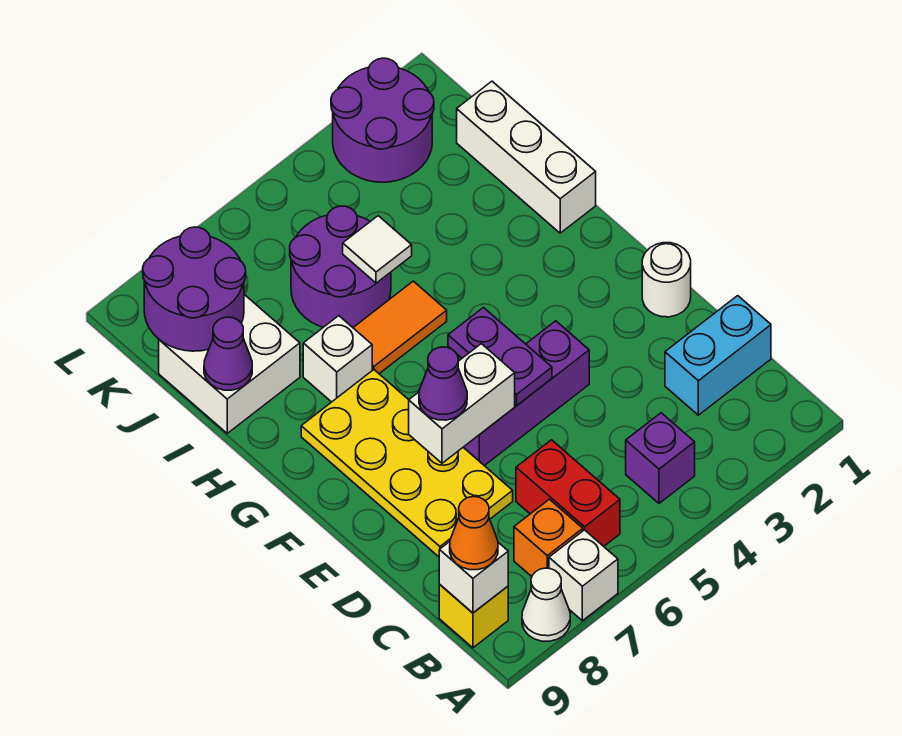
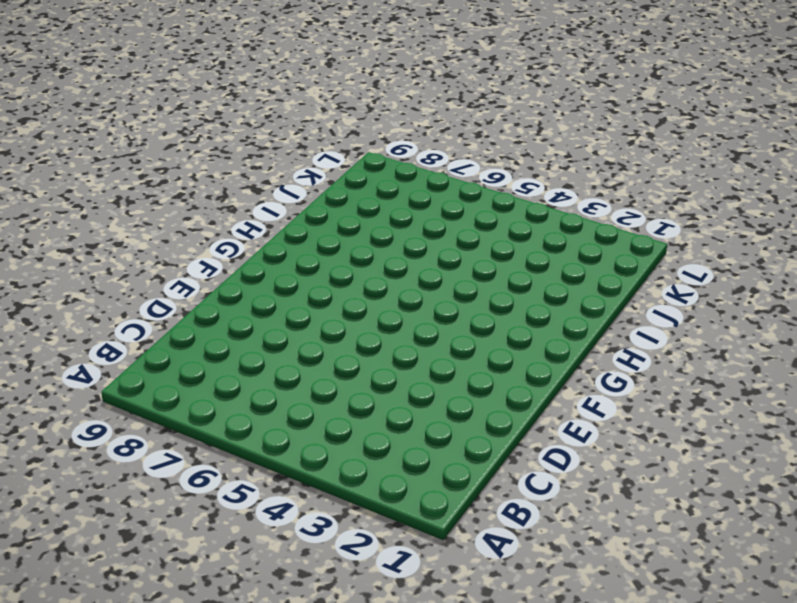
none -> white brick A7 level 1
none -> white cone A8 level 1
none -> purple brick B4 level 1

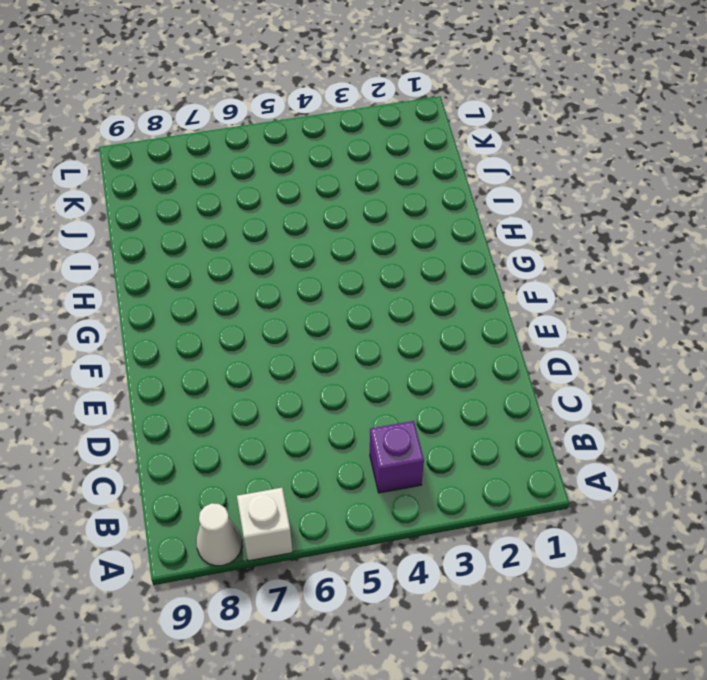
none -> red brick B6:C6 level 1
none -> orange brick B7 level 1
none -> yellow brick B9 level 1

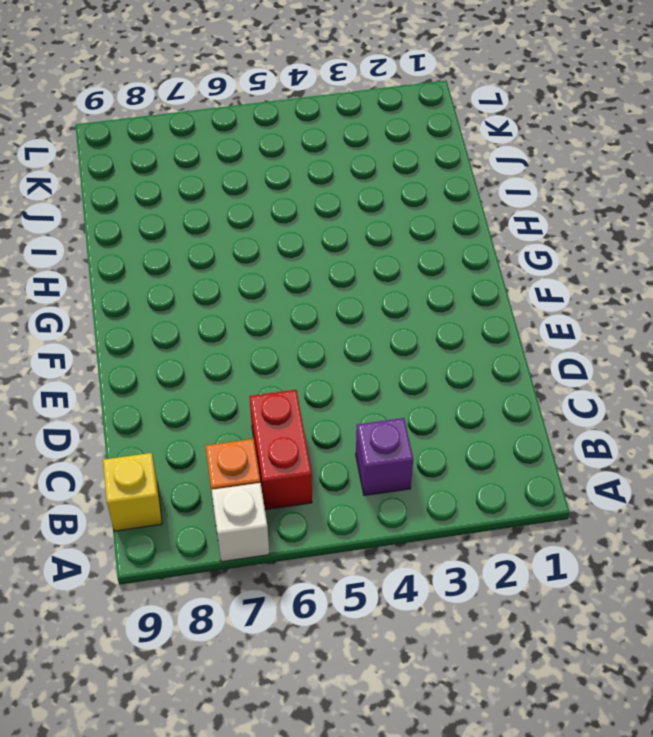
none -> white cone A8 level 1
none -> cyan brick C1:C2 level 1
none -> yellow plate D7:G8 level 1

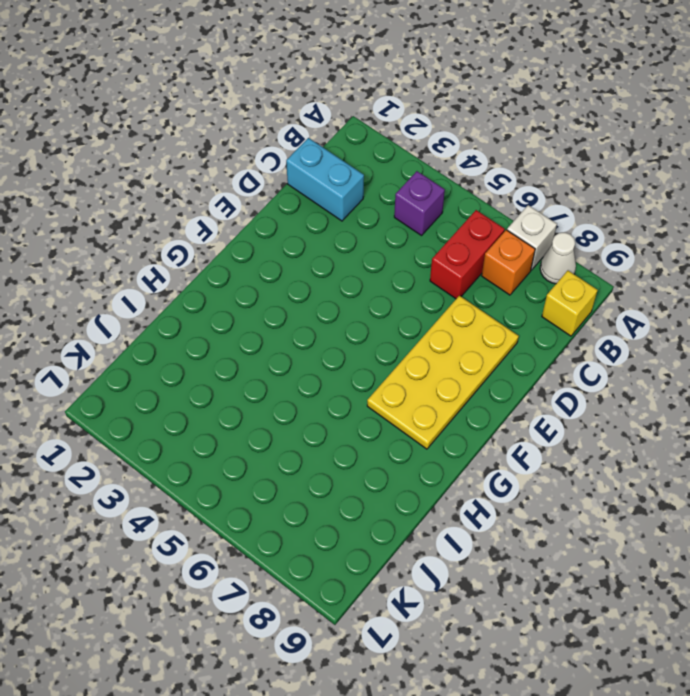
none -> white round brick E1 level 1
none -> purple brick E4:E6 level 1
none -> white brick H1:J1 level 1

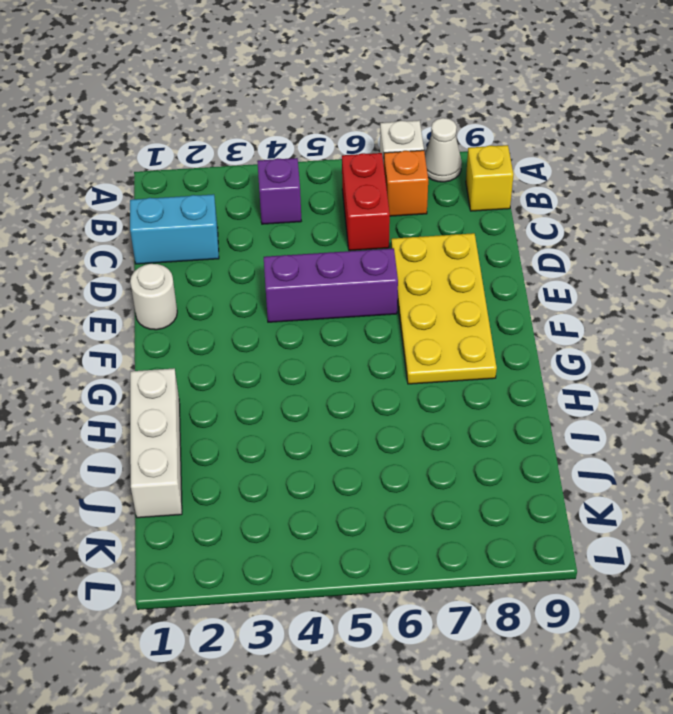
none -> orange tile H5:H6 level 1
none -> white brick H7 level 1
none -> purple round brick I5:J6 level 1

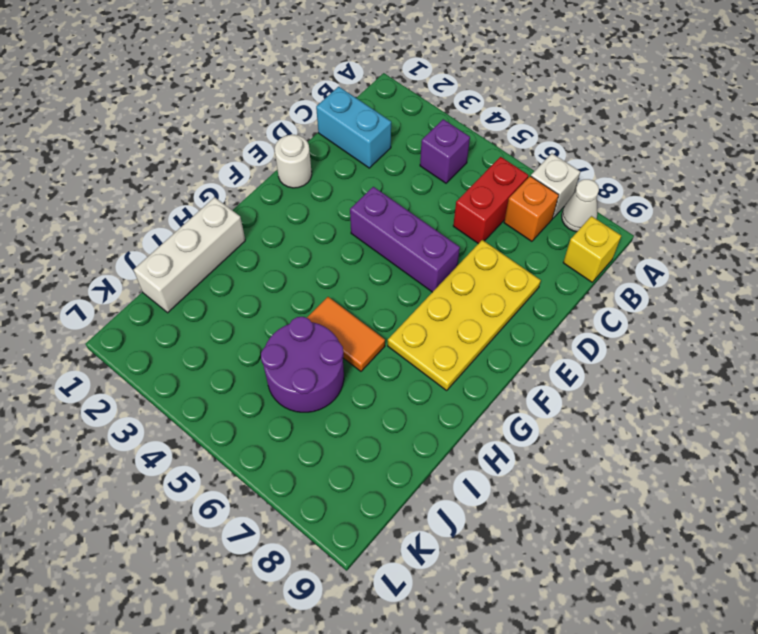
none -> white brick H7 level 1
none -> white brick I8:J9 level 1
none -> purple round brick K2:L3 level 1

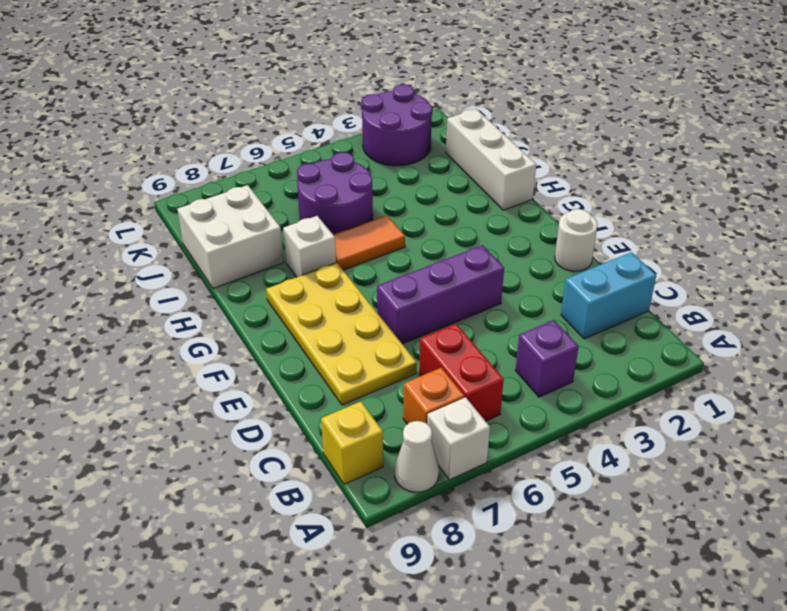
none -> white brick B9 level 2
none -> purple plate E5:F5 level 2
none -> white brick E6:E7 level 2

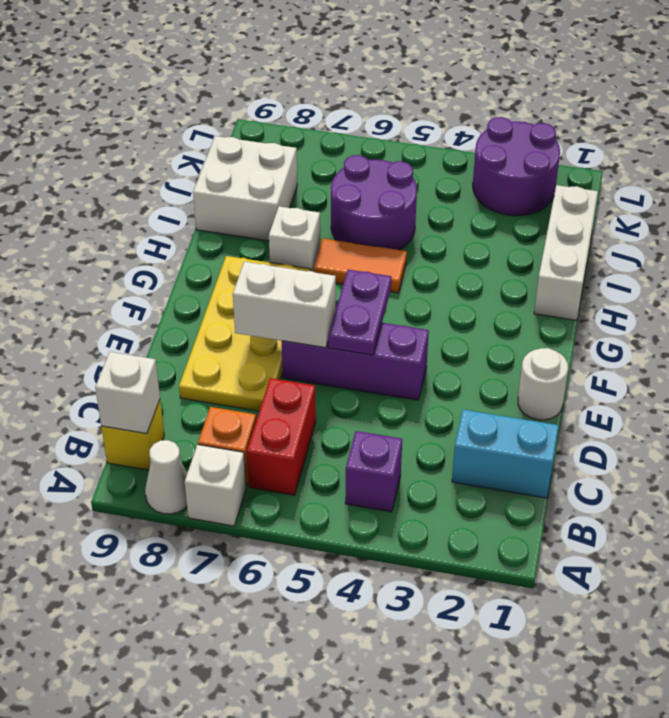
none -> white tile I5 level 2
none -> purple cone I9 level 2
none -> purple round brick J8:K9 level 2

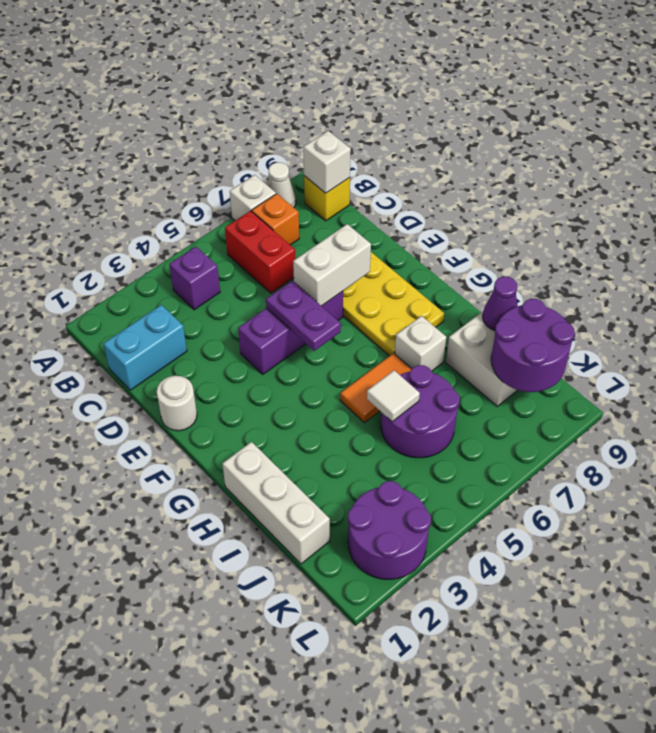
none -> orange cone B9 level 3
none -> purple cone E7 level 3

